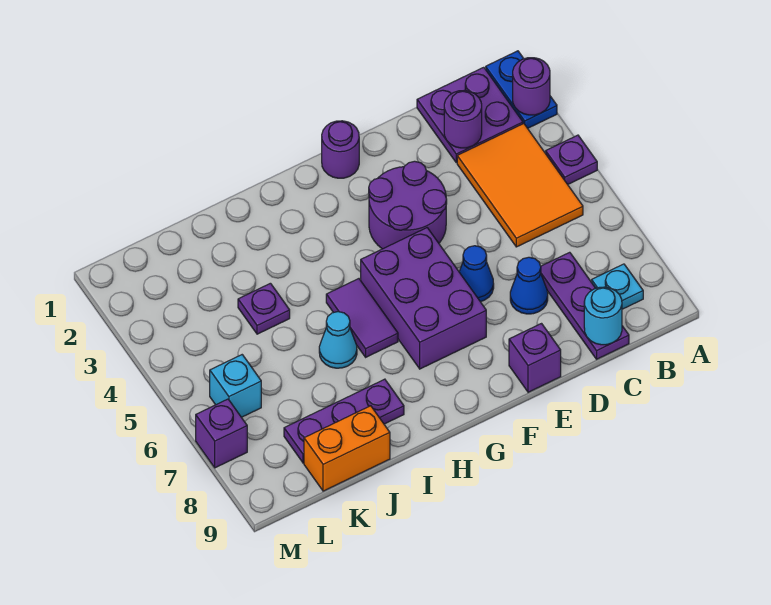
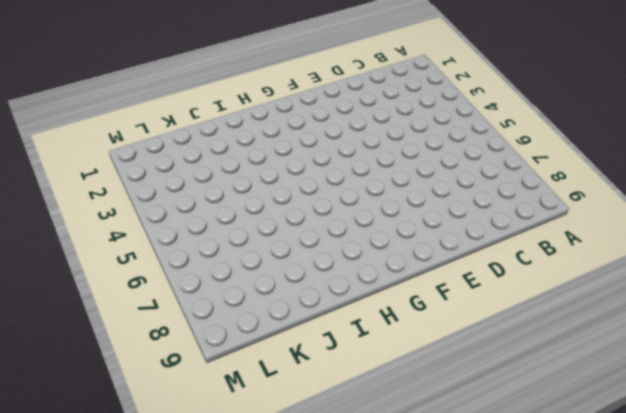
none -> blue plate A1:A2 level 1
none -> purple plate A4 level 1
none -> purple plate B1:C2 level 1

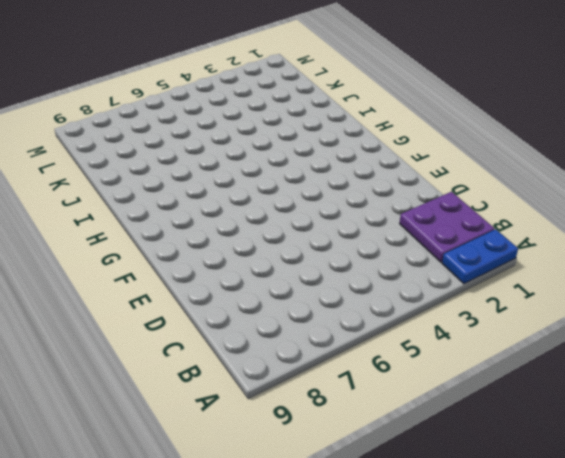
none -> purple plate A4 level 1
none -> orange tile B3:C5 level 1
none -> cyan plate B8 level 1

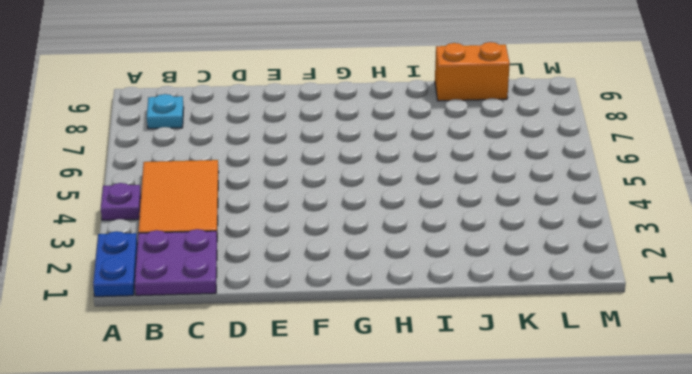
none -> purple plate C7:C9 level 1
none -> blue cone D7 level 1
none -> purple round brick E3:F4 level 1

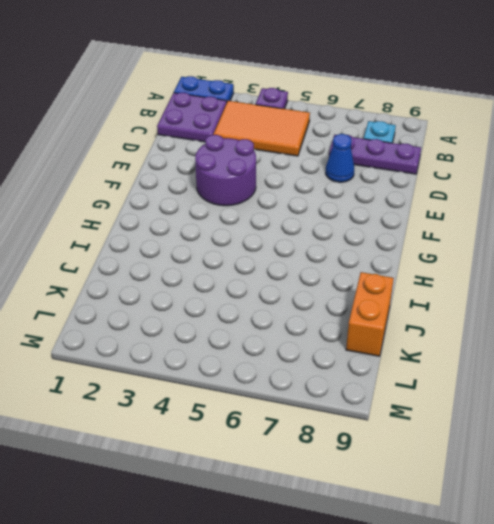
none -> blue cone E6 level 1
none -> purple brick E9 level 1
none -> purple round brick F1 level 1

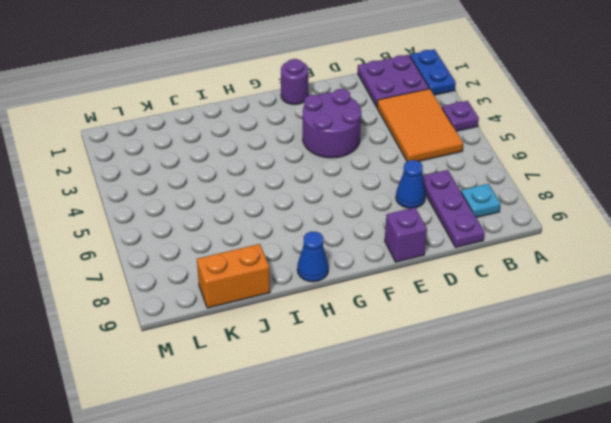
blue cone H9 level 1 -> blue cone E6 level 1
none -> purple brick F5:G7 level 1
none -> purple tile H5:H6 level 1
none -> cyan cone I6 level 1

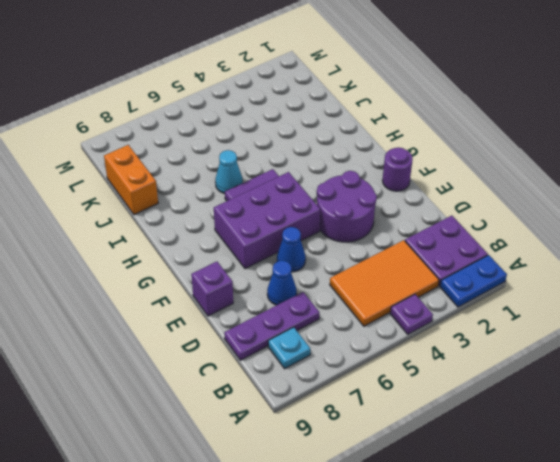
none -> purple plate I8:K8 level 1
none -> purple plate J4 level 1
none -> cyan brick L6 level 1

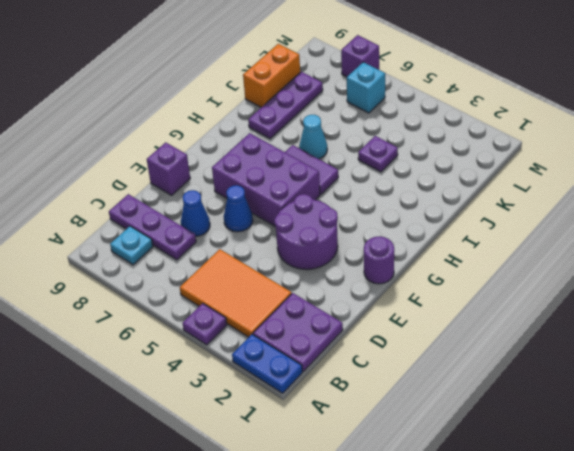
none -> purple round brick A2 level 2
none -> purple round brick C2 level 2
none -> cyan round brick C9 level 2

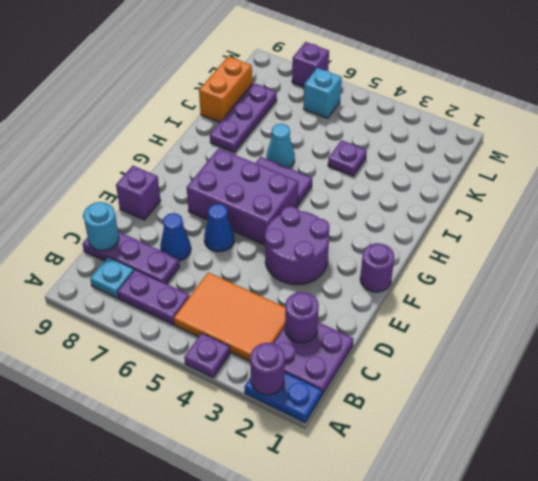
purple plate B6:B7 level 1 -> none

